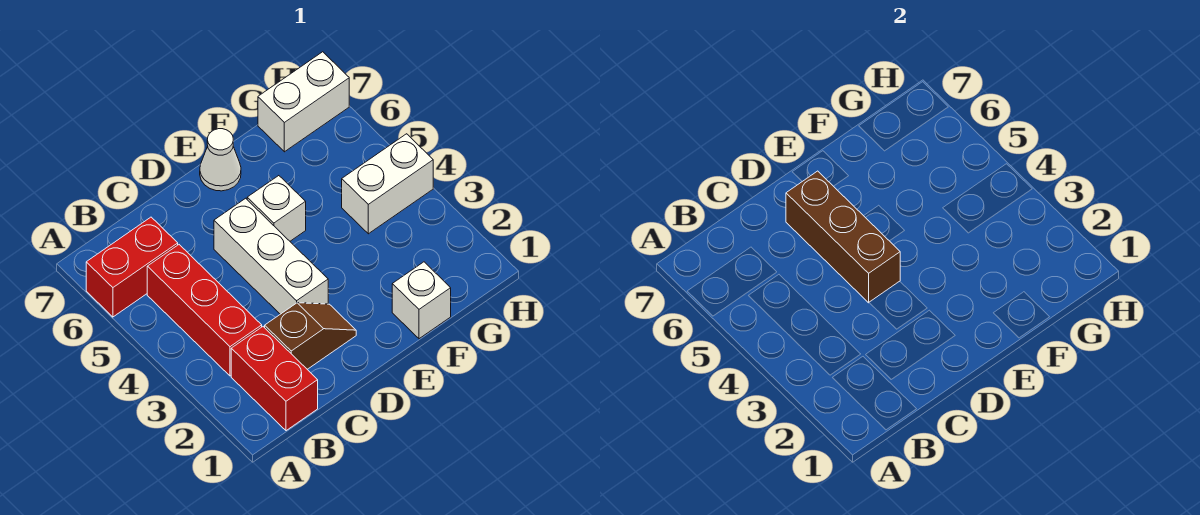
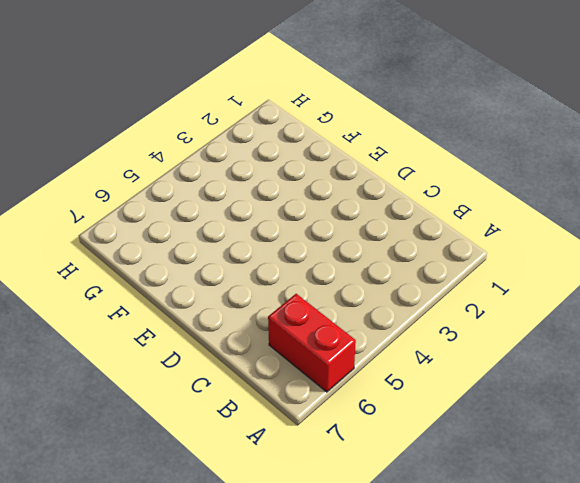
none -> red brick B1:B2 level 1
none -> red brick B3:B5 level 1

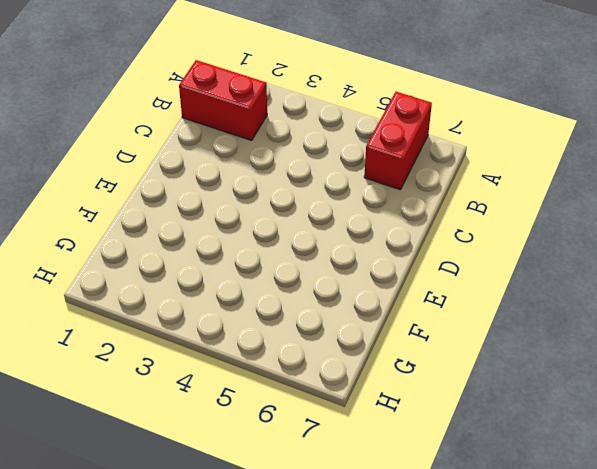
none -> red brick B3:B5 level 1
none -> brown slope C2:D2 level 1 top C

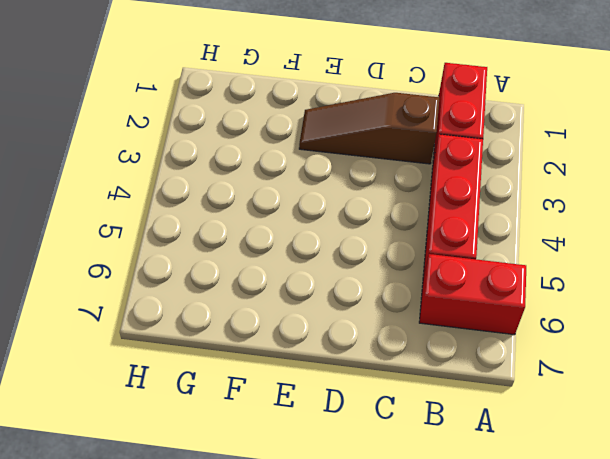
brown slope C2:E2 level 1 top C -> brown slope C2:D2 level 1 top C
none -> white brick D3:D5 level 1
none -> white brick E5 level 1

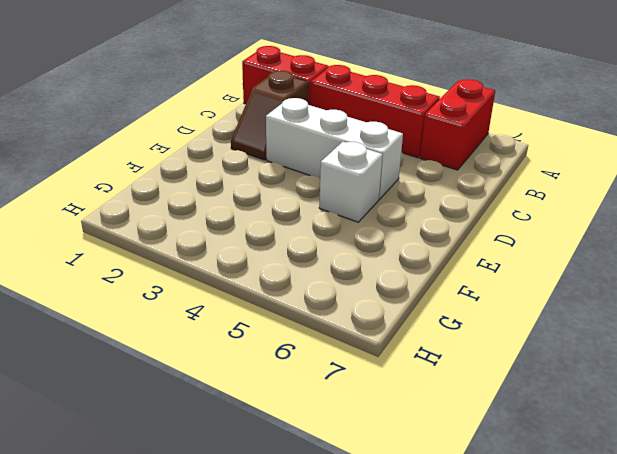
none -> white cone E7 level 1
none -> white brick F1 level 1

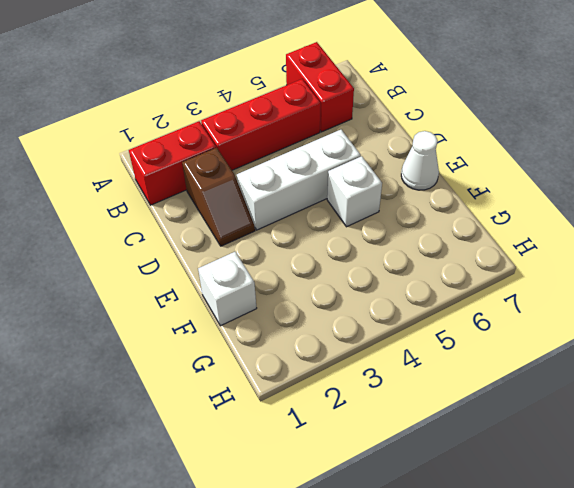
none -> white brick G4:H4 level 1
none -> white brick G7:H7 level 1

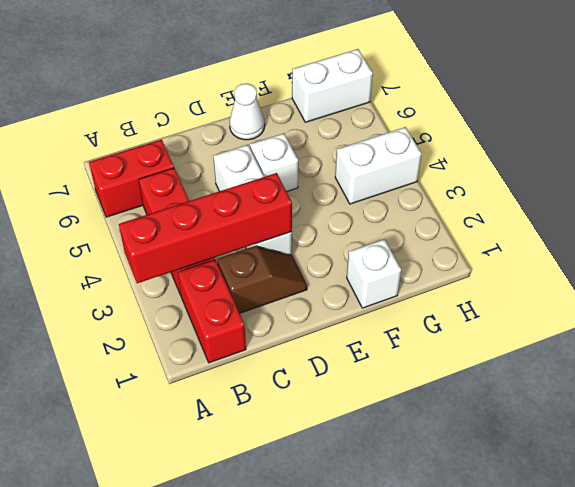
red brick A3:D3 level 2 -> none
none -> brown brick D4:D6 level 2

